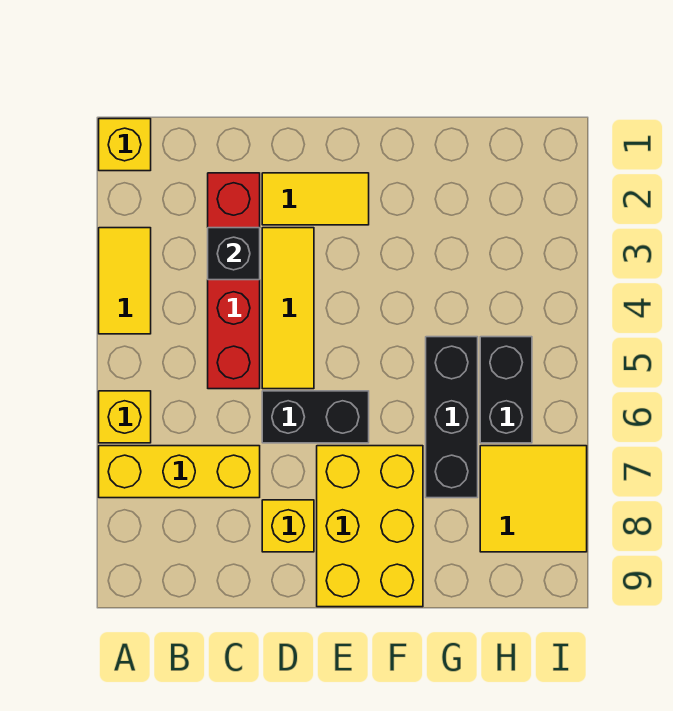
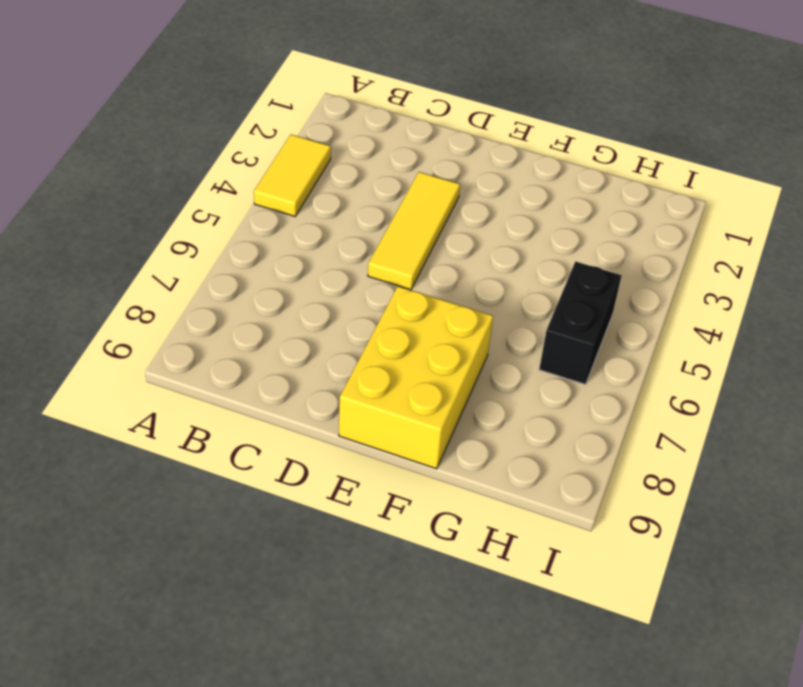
none -> yellow brick A1 level 1
none -> yellow brick A6 level 1
none -> yellow brick A7:C7 level 1

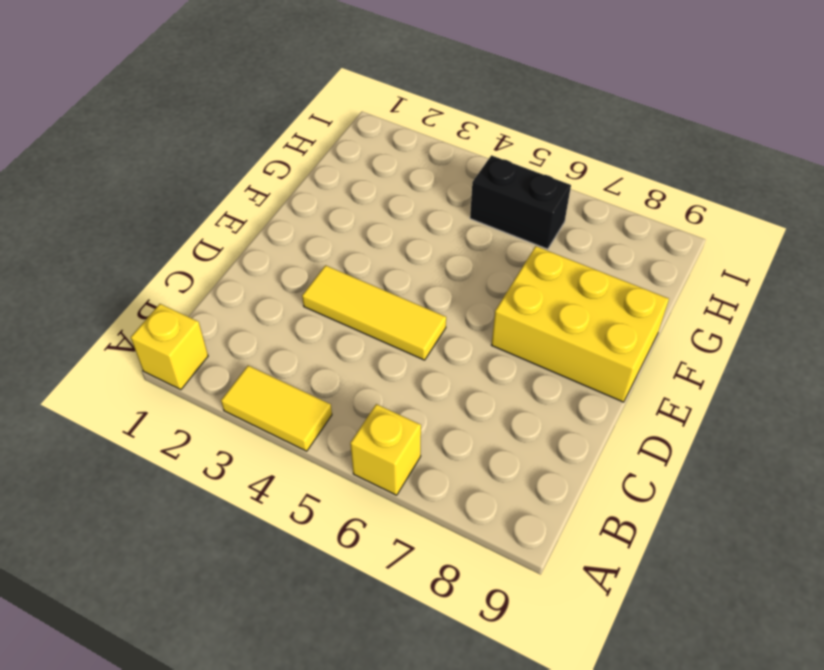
none -> yellow brick A7:C7 level 1
none -> red brick C2:C5 level 1
none -> yellow tile D2:E2 level 1

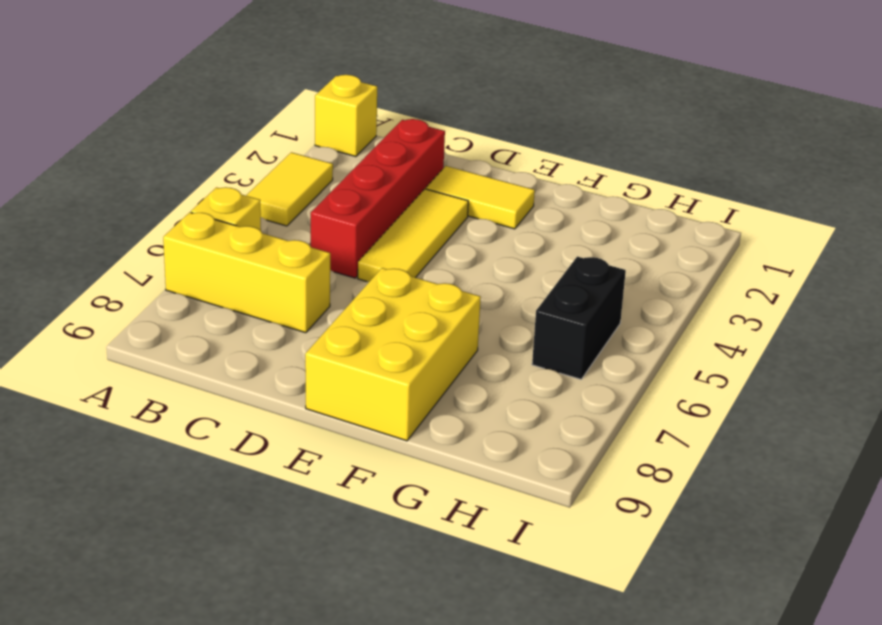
none -> black brick D6:E6 level 1
none -> yellow brick D8 level 1
none -> black brick G5:G7 level 1

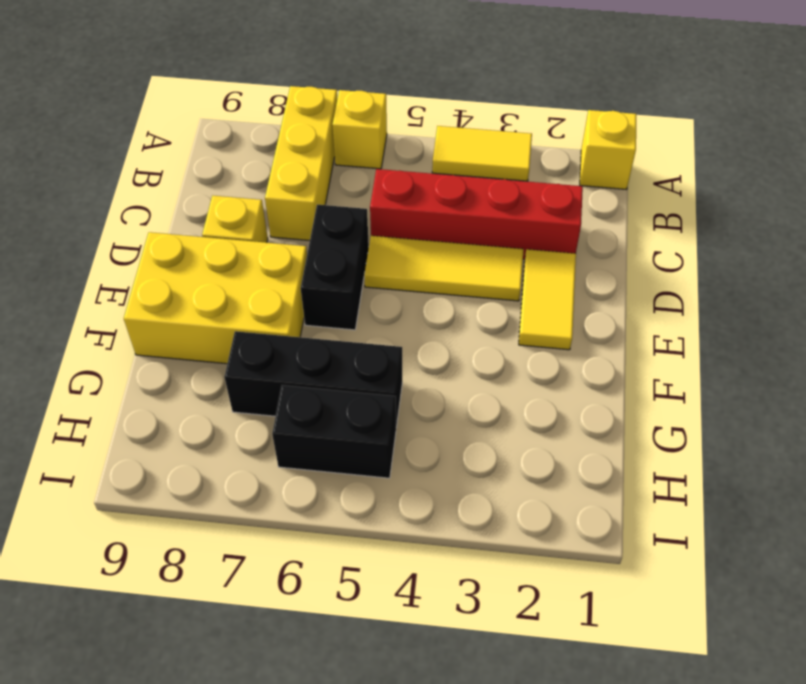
none -> yellow tile H7:I8 level 1
none -> black brick C3 level 2

